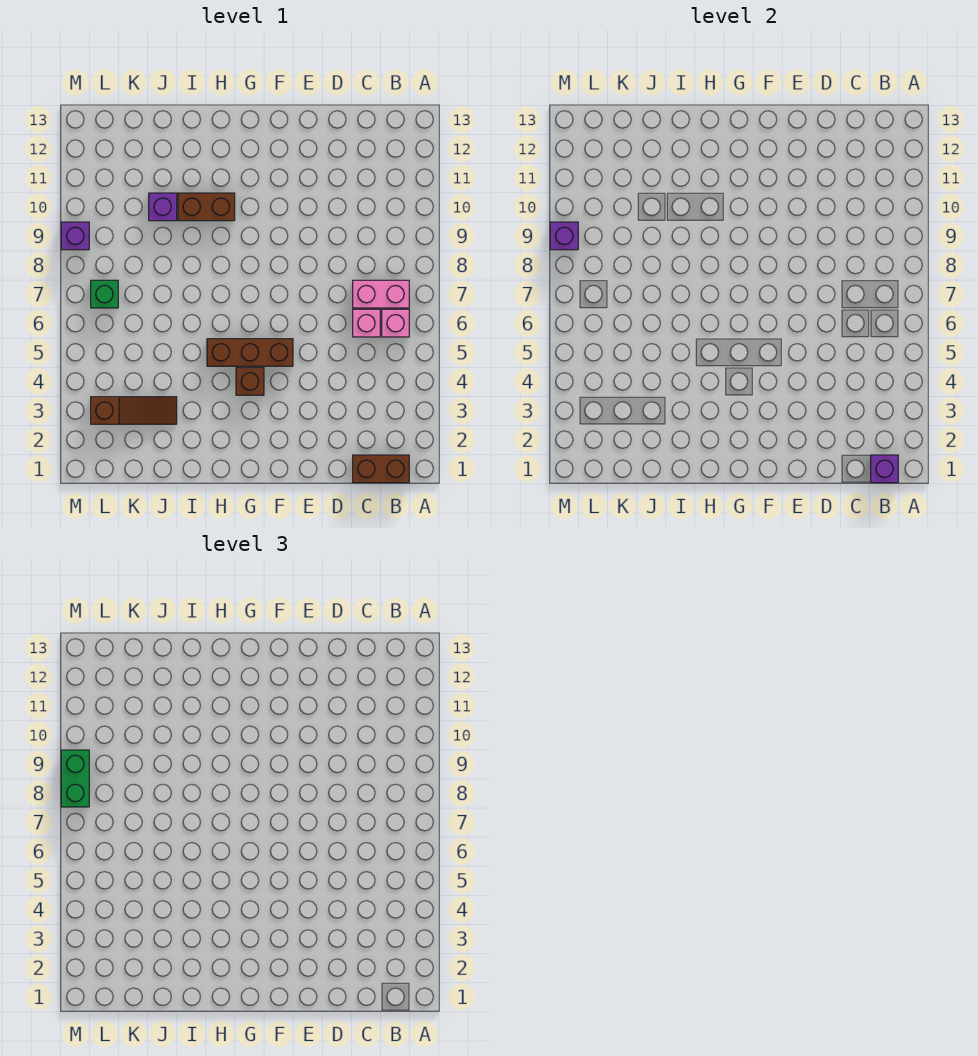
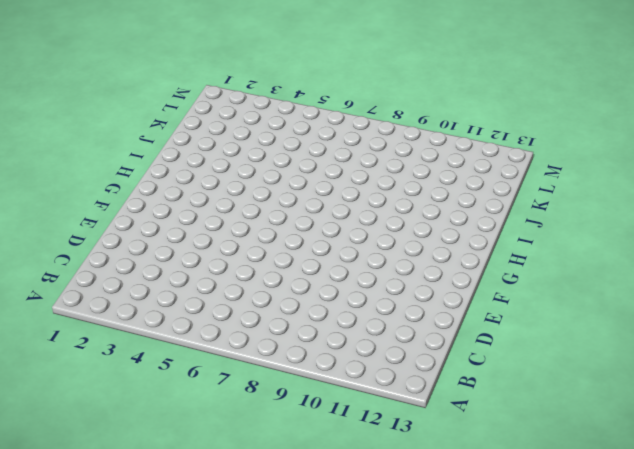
none -> brown brick B1:C1 level 1
none -> pink brick B6 level 1
none -> pink brick B7:C7 level 1

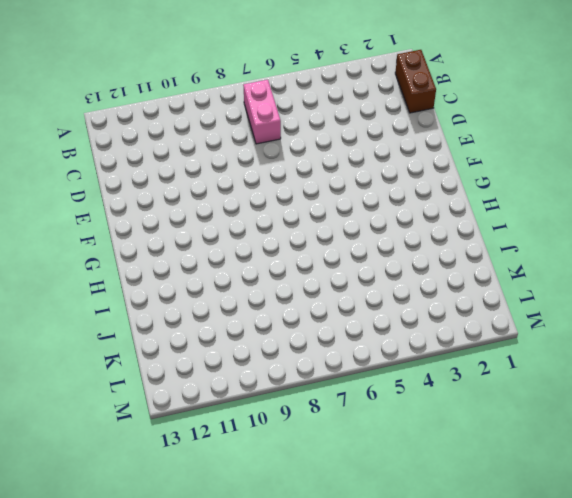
none -> pink brick B6 level 1
none -> pink brick C6 level 1
none -> brown brick F5:H5 level 1

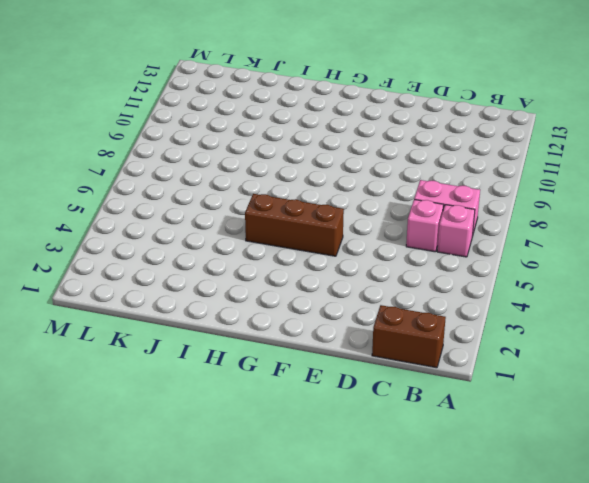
none -> brown brick G4 level 1
none -> brown brick H10:I10 level 1
none -> brown slope J3:L3 level 1 top L

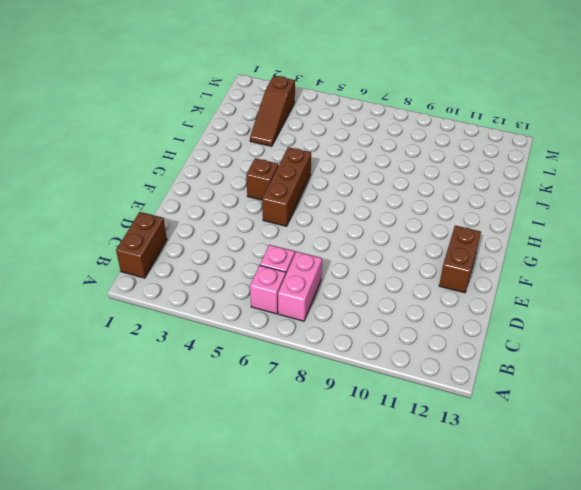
brown brick E12:F12 level 1 -> brown brick H10:I10 level 1
none -> purple brick J10 level 1
none -> green brick L7 level 1
none -> purple brick M9 level 1

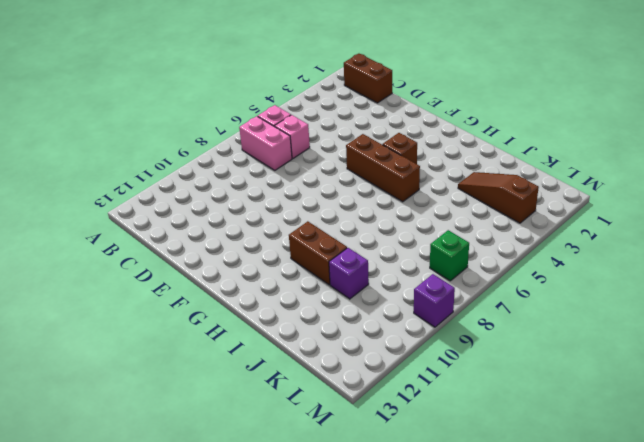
none -> purple brick B1 level 2
none -> purple brick M9 level 2
none -> green brick M8:M9 level 3

